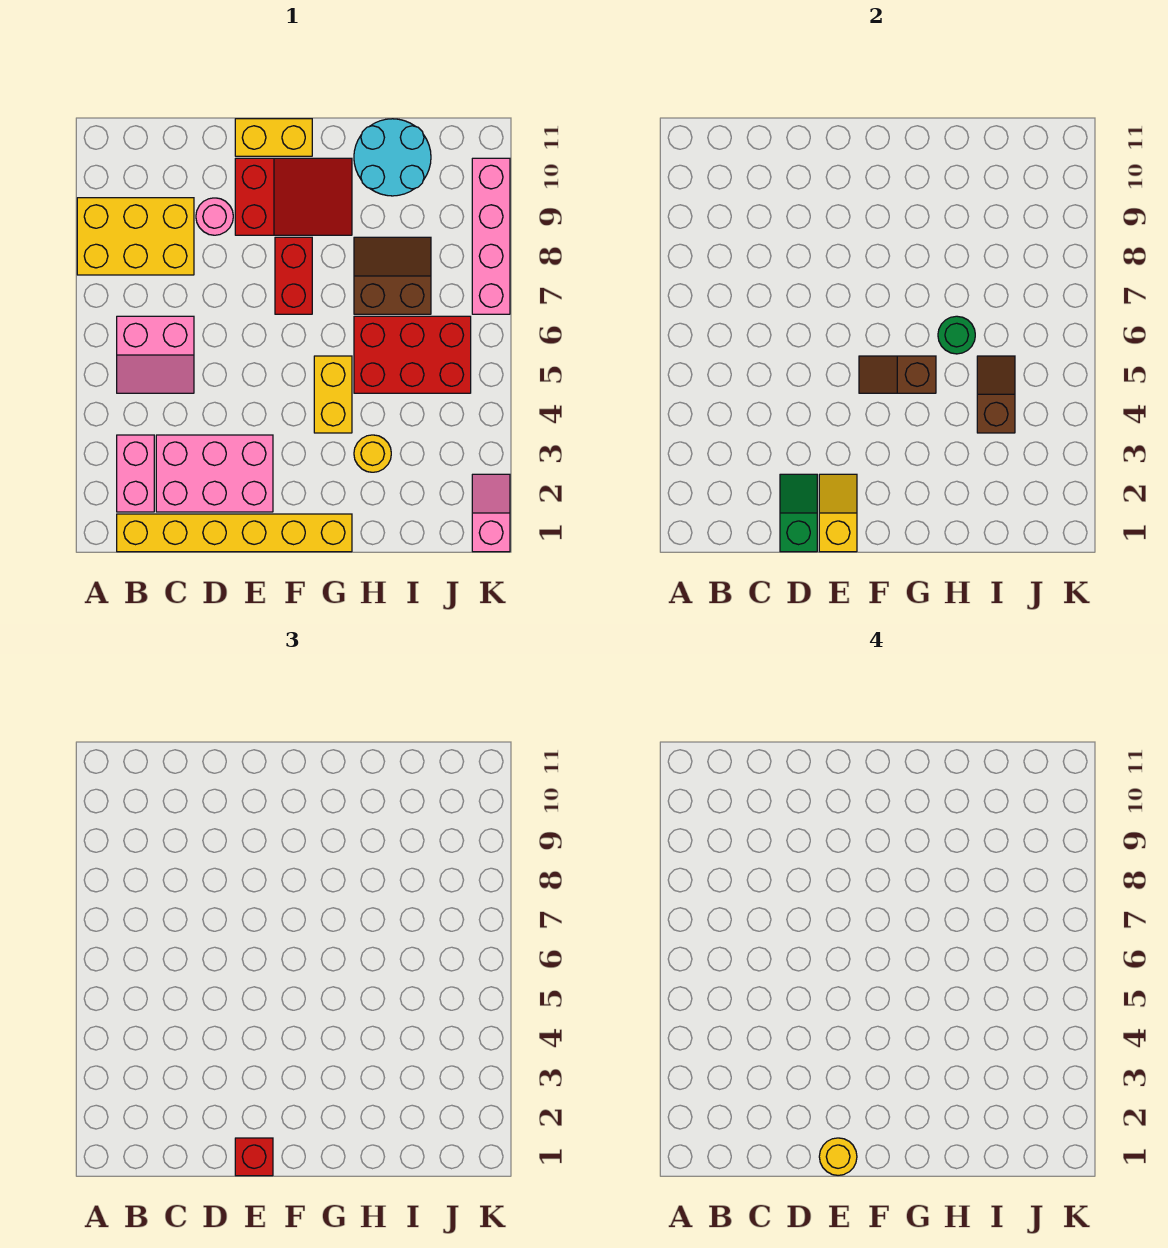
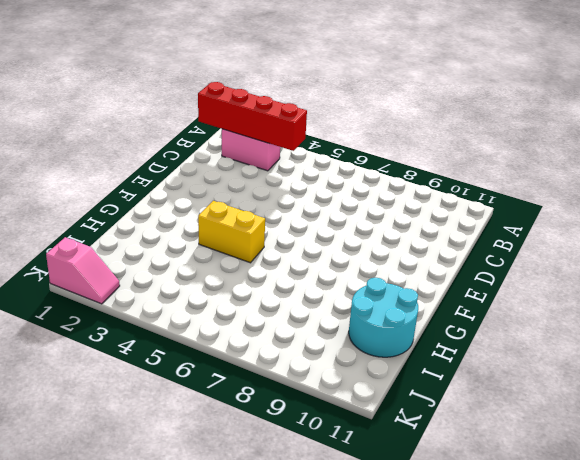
red brick B1:B4 level 2 -> none
none -> yellow brick A8:C9 level 1
none -> yellow brick B1:G1 level 1
none -> pink slope B5:C6 level 1 top 6

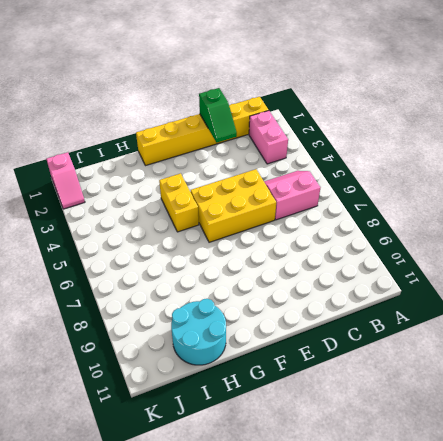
yellow brick D5:F6 level 1 -> yellow brick A8:C9 level 1
none -> pink brick C2:E3 level 1
none -> pink round brick D9 level 1
none -> red slope E9:G10 level 1 top E

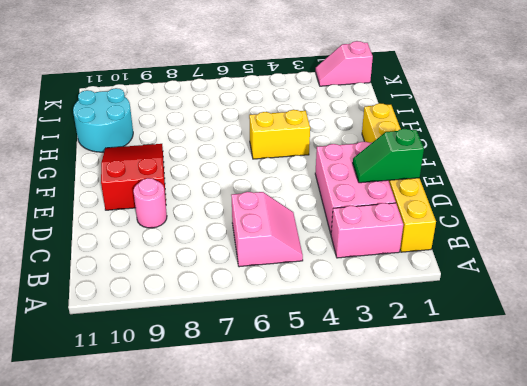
none -> yellow brick A8:C9 level 1
none -> yellow brick E11:F11 level 1
none -> red brick F7:F8 level 1

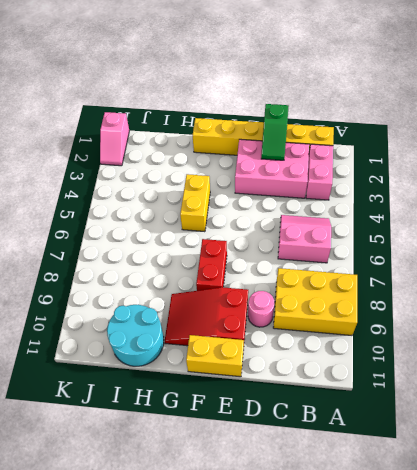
none -> yellow round brick H3 level 1
none -> red brick H5:J6 level 1
none -> brown slope H7:I8 level 1 top 7

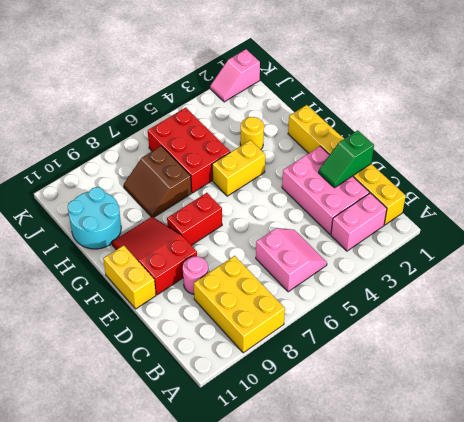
none -> pink brick K7:K10 level 1
none -> yellow slope E1:E2 level 2 top 1
none -> brown slope F5:G5 level 2 top G

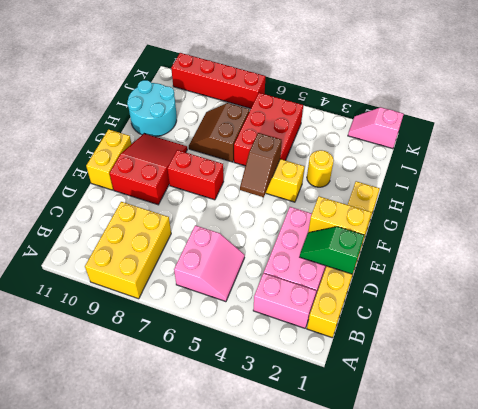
yellow brick E1:E2 level 2 -> yellow slope E1:E2 level 2 top 1
red brick K7:K10 level 1 -> pink brick K7:K10 level 1
none -> pink round brick D9 level 1
none -> green round brick H6 level 2
none -> brown slope I4:I5 level 2 top 4

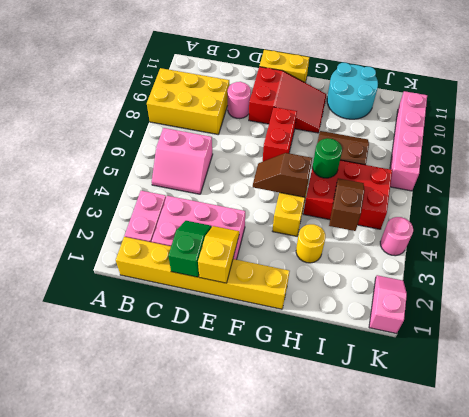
pink round brick K4 level 1 -> none
none -> red brick E1 level 3
none -> yellow round brick E1 level 4

